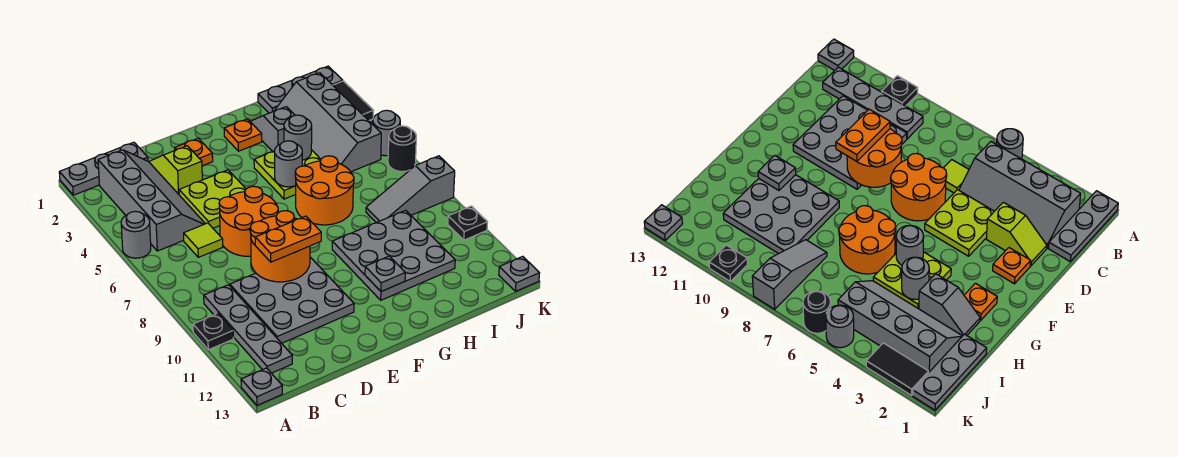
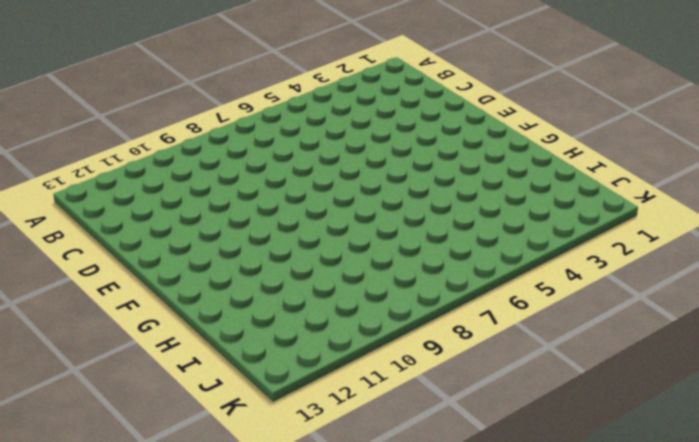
none -> grey plate A1:C1 level 1
none -> grey round brick A5 level 1
none -> black plate A10 level 1
none -> grey plate A13 level 1

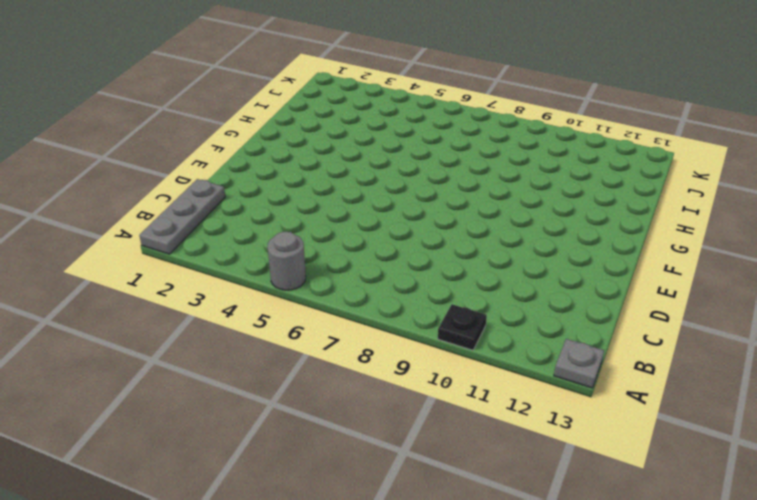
none -> grey slope B2:C5 level 1 top B
none -> grey plate B9:B12 level 1
none -> lime tile C6 level 1
none -> grey plate C9:E11 level 1

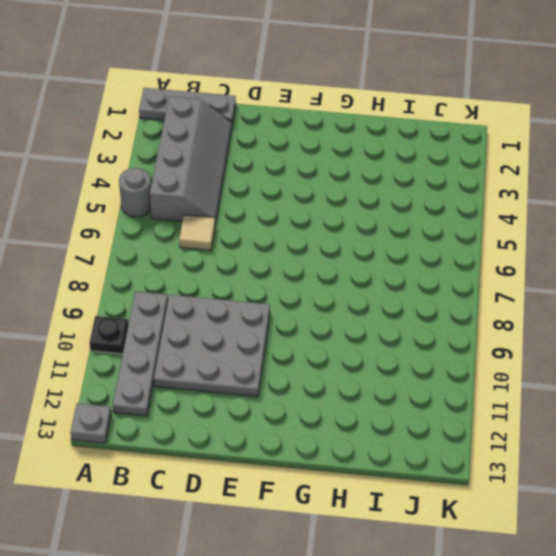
tan tile C6 level 1 -> lime tile C6 level 1
none -> lime slope D2:D3 level 1 top 3
none -> lime plate D4:E5 level 1
none -> orange round brick D6:E7 level 1
none -> orange plate E2 level 1

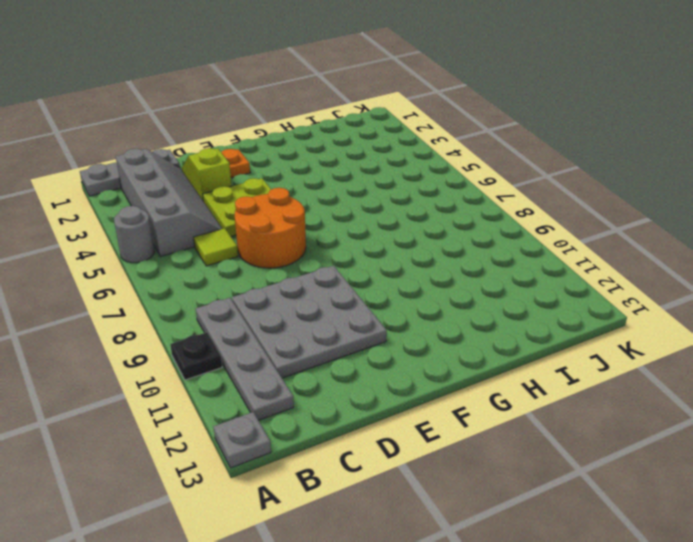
none -> orange plate G2 level 1
none -> lime plate G4:H5 level 1
none -> orange round brick G6:H7 level 1
none -> grey plate G9:I11 level 1

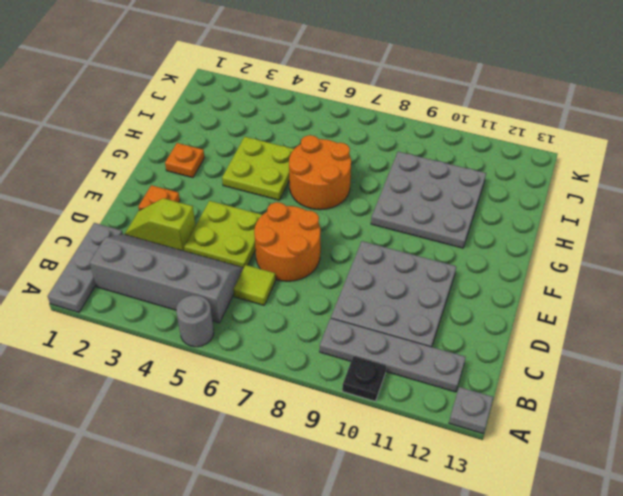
none -> grey slope H2:H3 level 1 top 3
none -> grey plate I1:K1 level 1
none -> grey slope I2:J5 level 1 top J
none -> grey slope I8:K8 level 1 top K

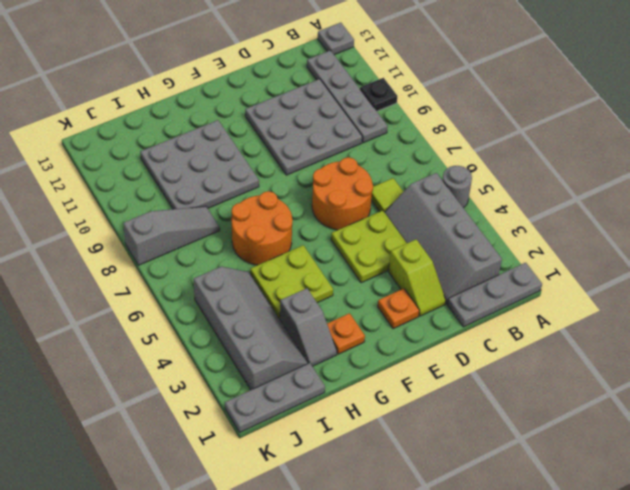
none -> black tile K2:K3 level 1
none -> grey round brick K5 level 1
none -> black round brick K6 level 1
none -> black plate K10 level 1

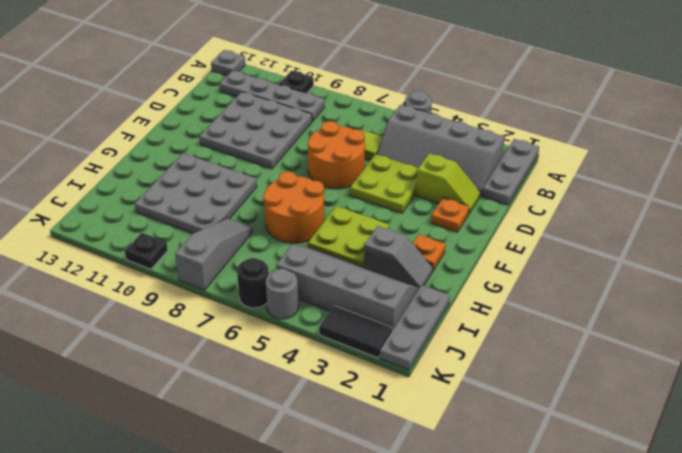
none -> grey plate K13 level 1
none -> orange round brick D8:E9 level 2
none -> grey round brick G5 level 2
none -> grey plate G11 level 2

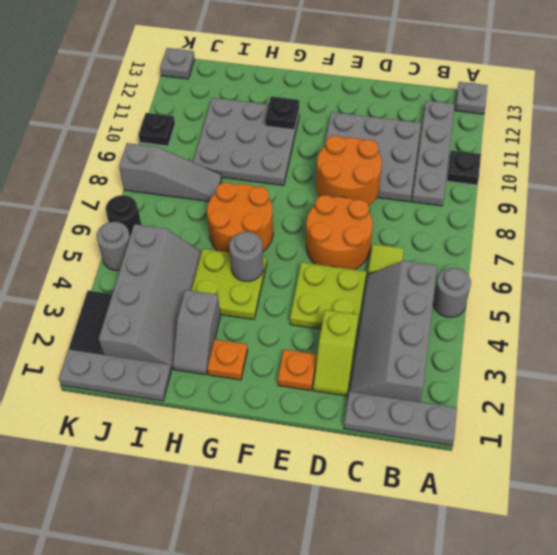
black plate G11 level 2 -> grey plate G11 level 2
none -> grey round brick H4 level 2
none -> orange plate D9:E9 level 3

